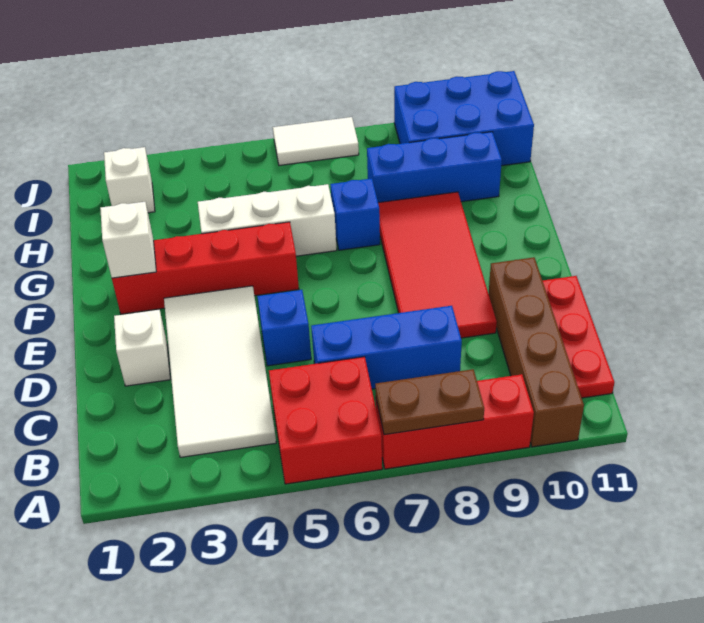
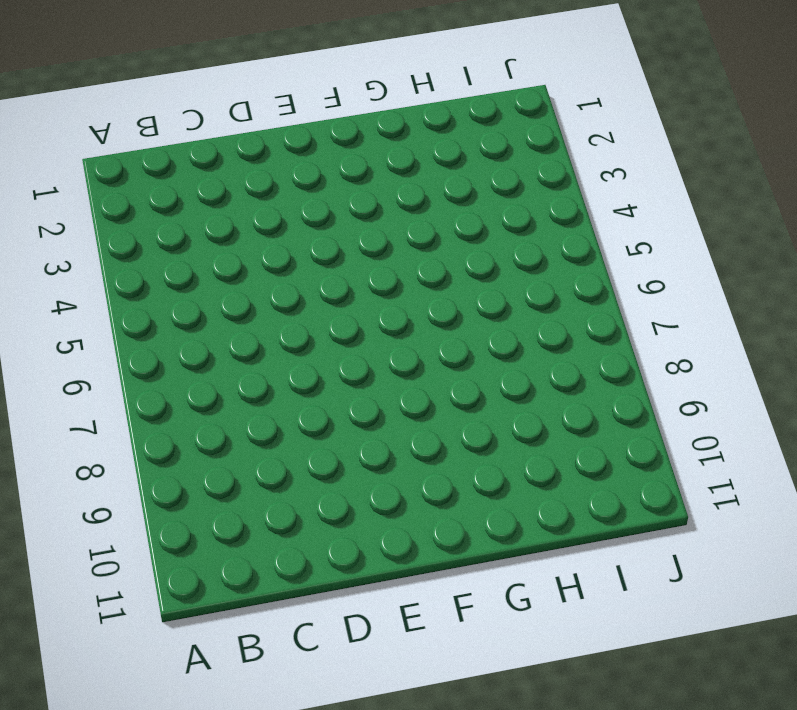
none -> red brick A5:B6 level 1
none -> red brick A7:A9 level 1
none -> brown brick A10:D10 level 1

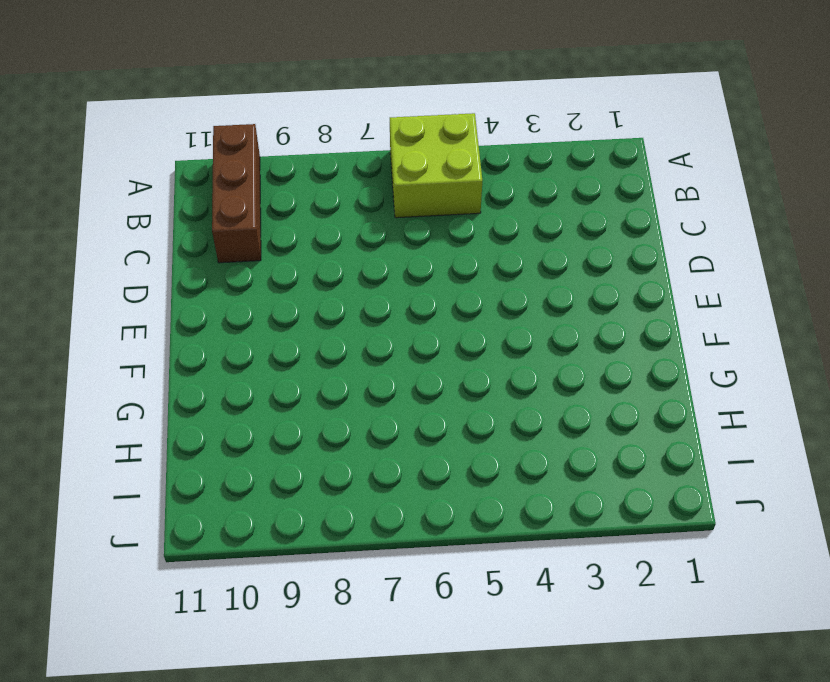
lime brick A5:B6 level 1 -> red brick A5:B6 level 1
brown brick A10:C10 level 1 -> brown brick A10:D10 level 1
none -> red brick A7:A9 level 1
none -> white tile B3:E4 level 1
none -> red plate B11:D11 level 1

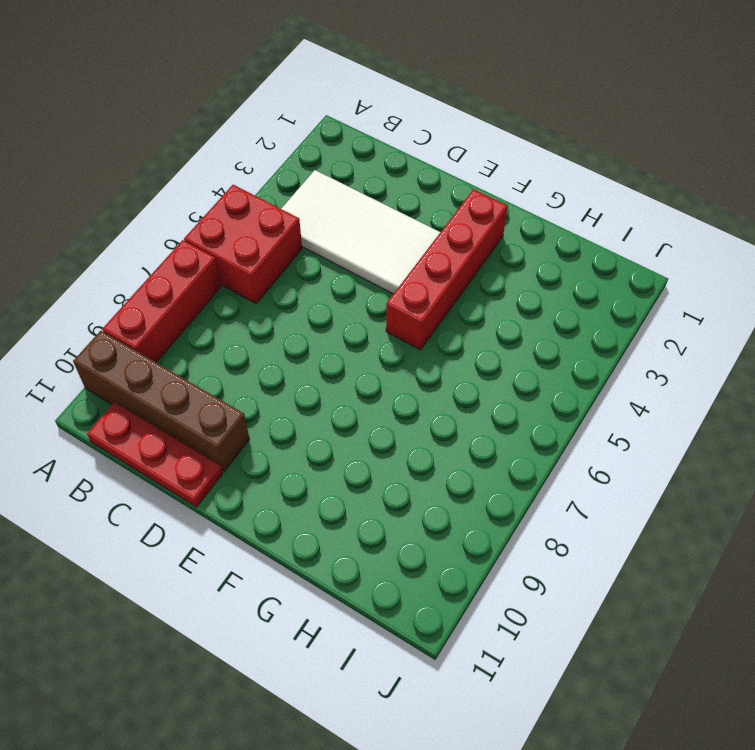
none -> blue brick C6:C8 level 1
none -> white brick D2 level 1
none -> blue brick D5 level 1

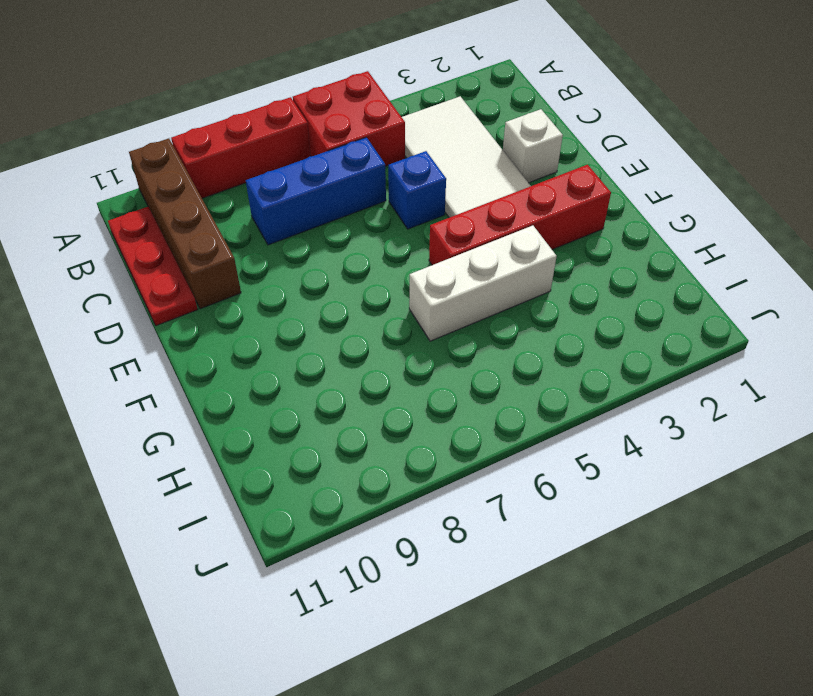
none -> red tile D8:G9 level 1
none -> blue brick G7 level 1
none -> blue brick H8:H10 level 1

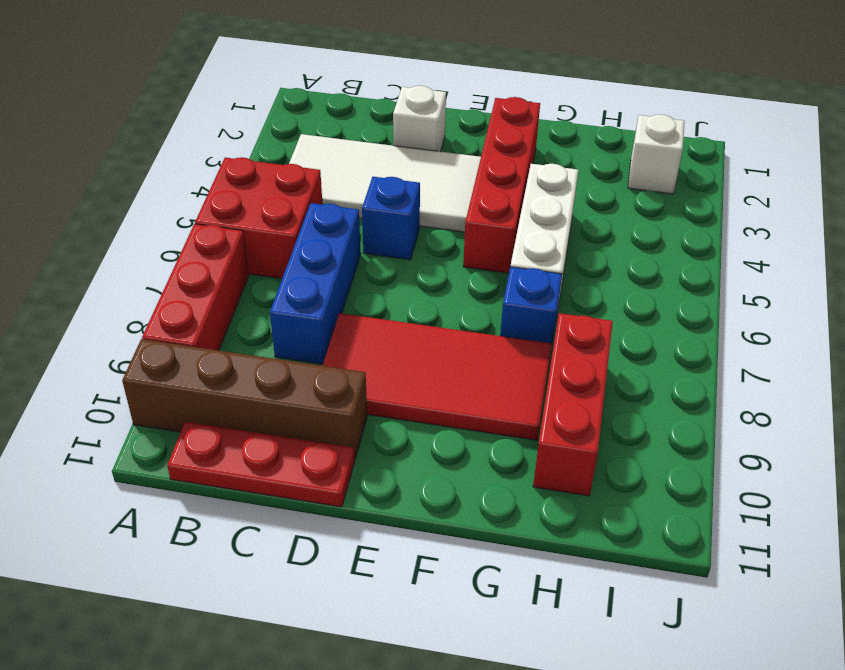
red brick H8:H10 level 1 -> blue brick H8:H10 level 1
none -> blue brick I9:J11 level 1
none -> white tile J6:J7 level 1
none -> brown plate A7:A8 level 2

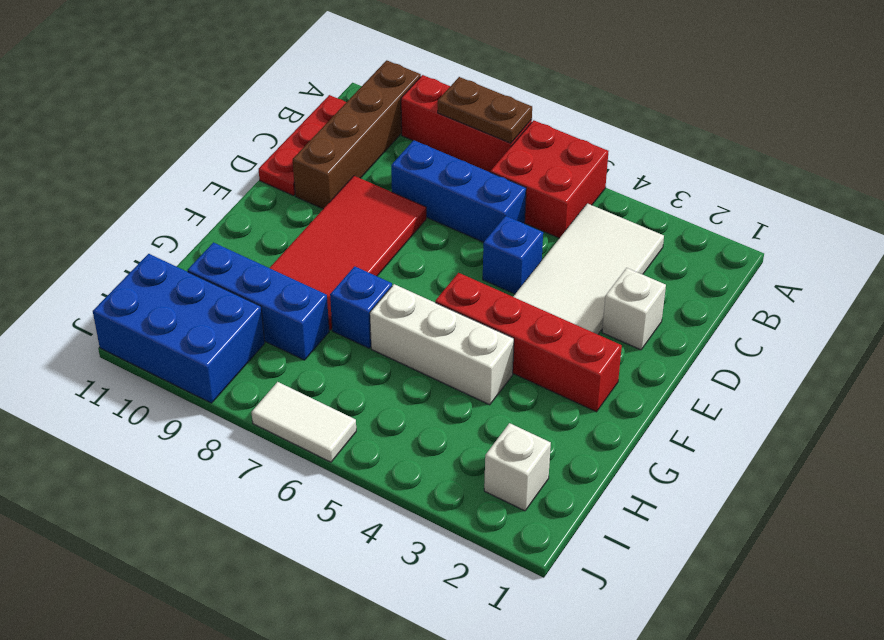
none -> white brick F2 level 2

